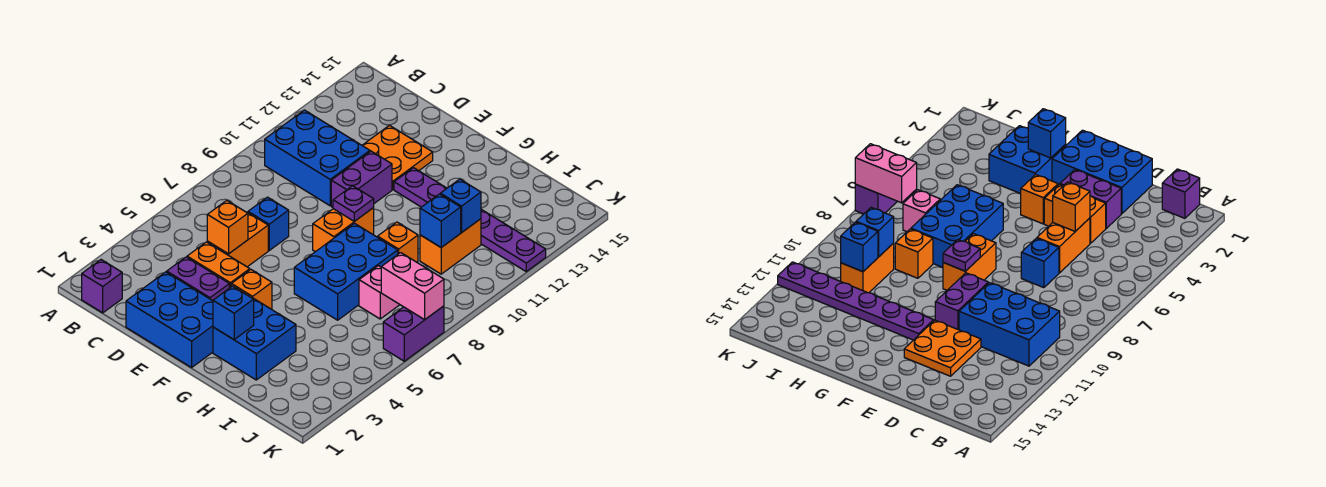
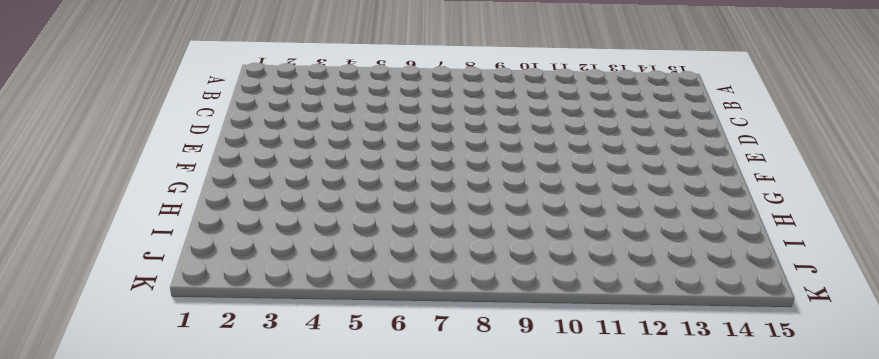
none -> purple brick B1 level 1
none -> blue brick B10:D11 level 1
none -> blue brick D1:F2 level 1

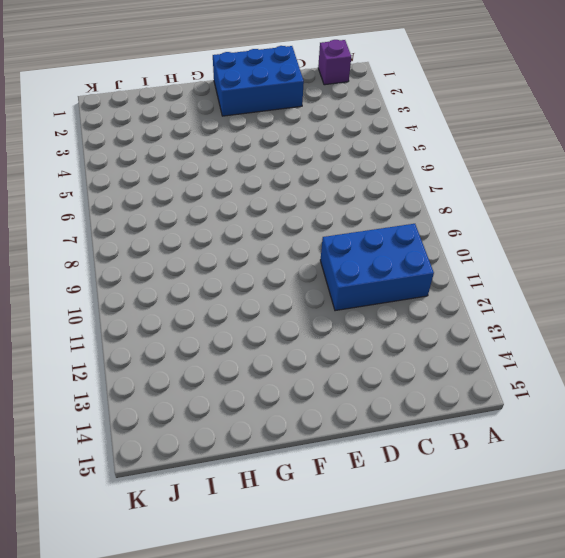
none -> purple brick D3:E3 level 1
none -> orange brick D4:E4 level 1
none -> orange brick D5:D6 level 1

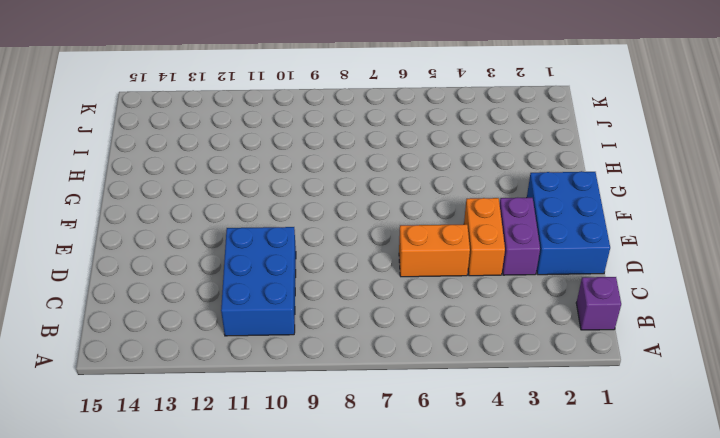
none -> blue brick D7 level 1
none -> orange plate D12:E13 level 1
none -> purple brick E10:E11 level 1

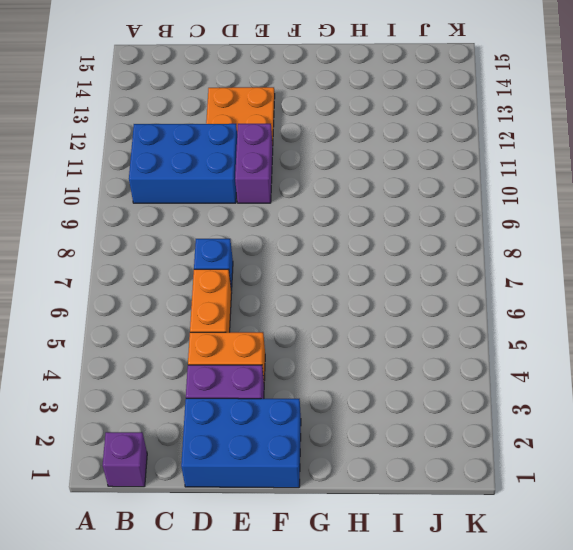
none -> orange brick F4 level 1
none -> orange brick F8:F9 level 1
none -> purple plate F12:K12 level 1

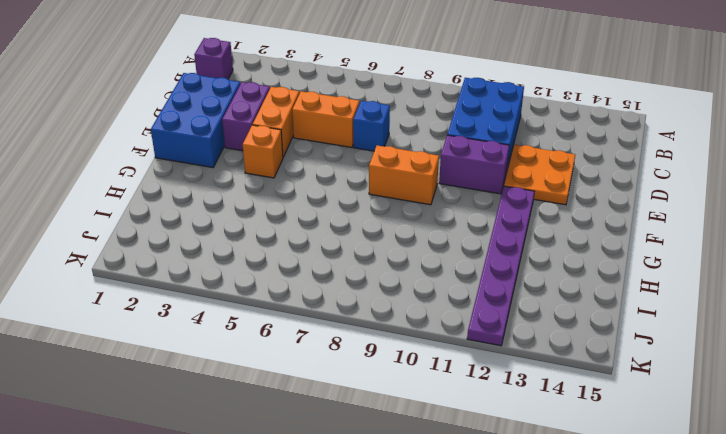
none -> blue brick G2:H3 level 1
none -> blue brick G6:H8 level 1
none -> orange brick H9 level 1

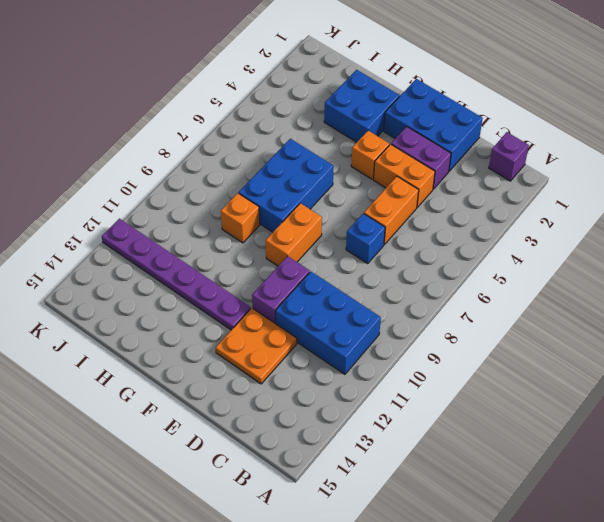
none -> pink brick I7 level 1
none -> orange brick I10:I11 level 1
none -> purple brick K6:K7 level 1

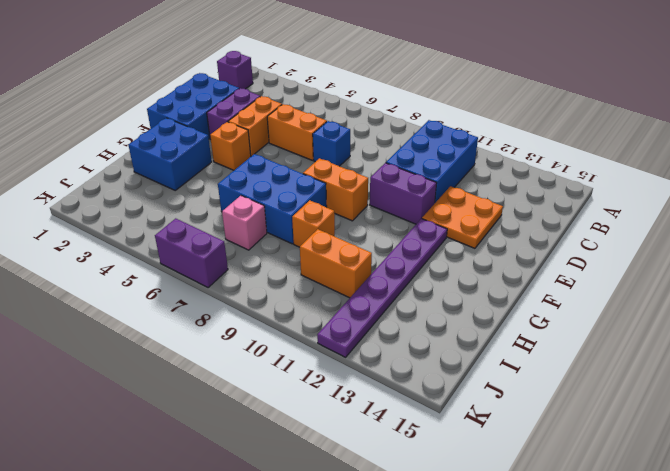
none -> orange brick D5 level 2
none -> purple plate F9 level 2
none -> blue brick G2 level 2

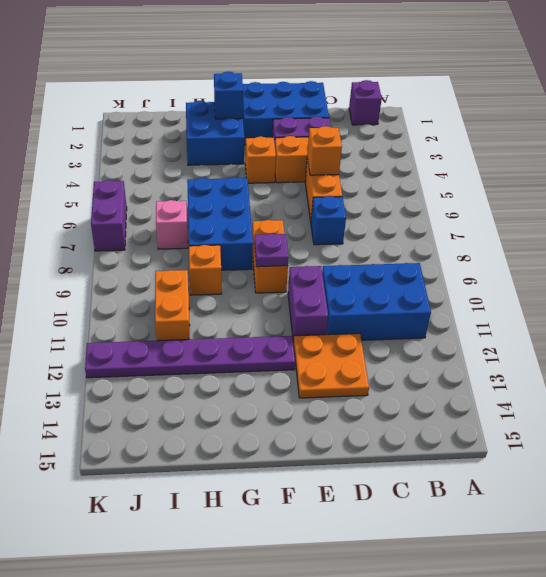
none -> blue brick I10 level 2
none -> blue brick I11 level 2
none -> pink brick J7:K7 level 2

